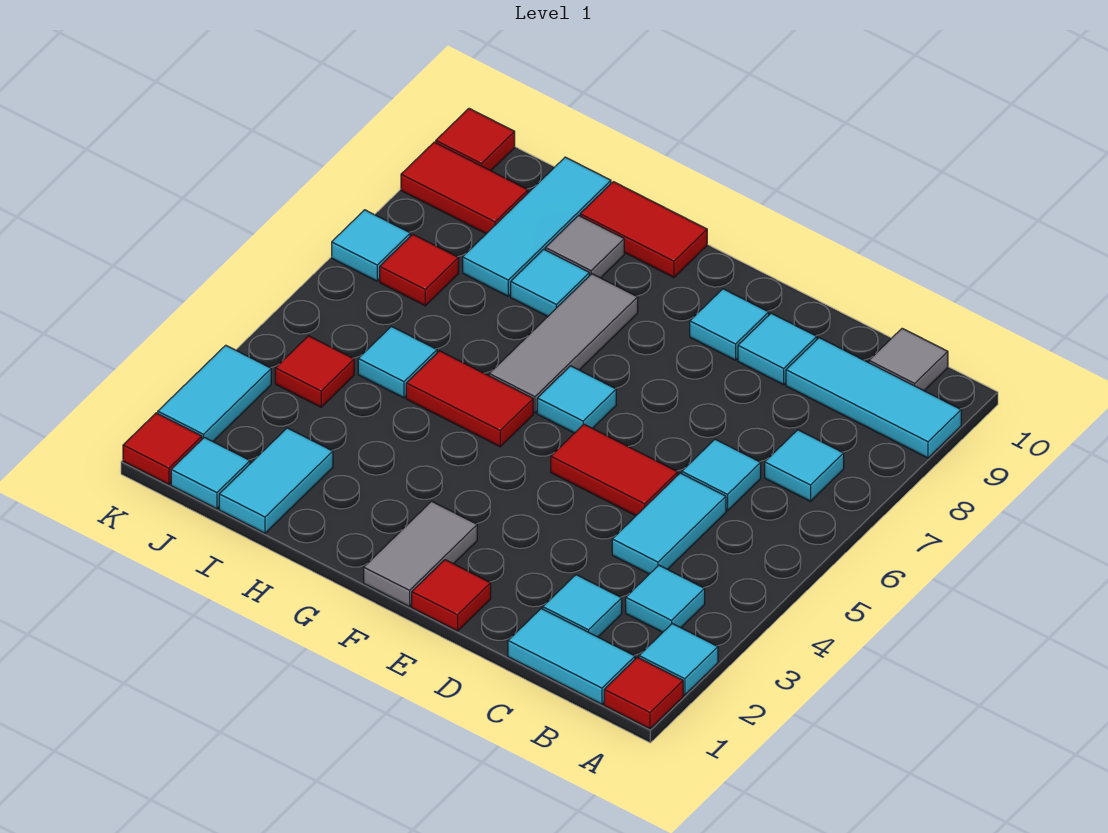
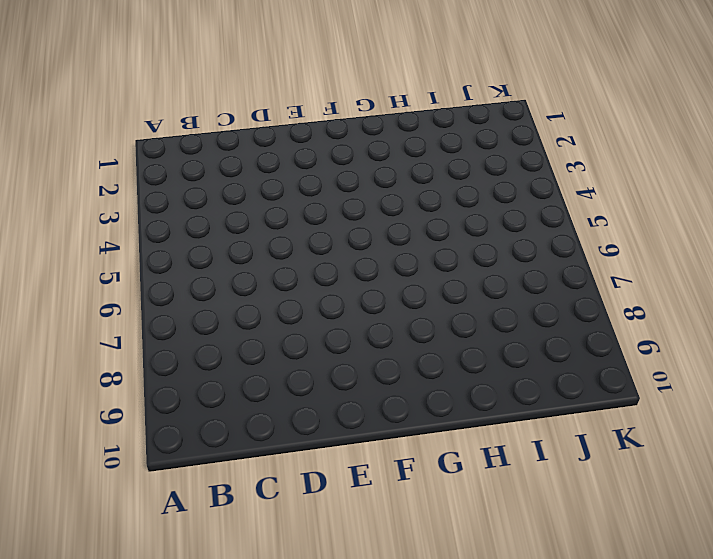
none -> red tile A1 level 1
none -> cyan tile A2 level 1
none -> cyan tile A9:C9 level 1
none -> cyan tile B1:C1 level 1

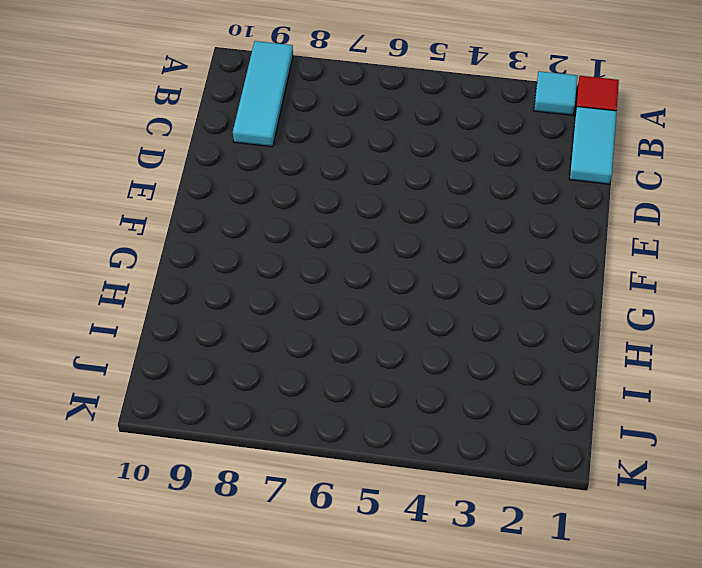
none -> cyan tile B3 level 1
none -> cyan tile B7 level 1
none -> grey tile B10 level 1
none -> cyan tile C2 level 1

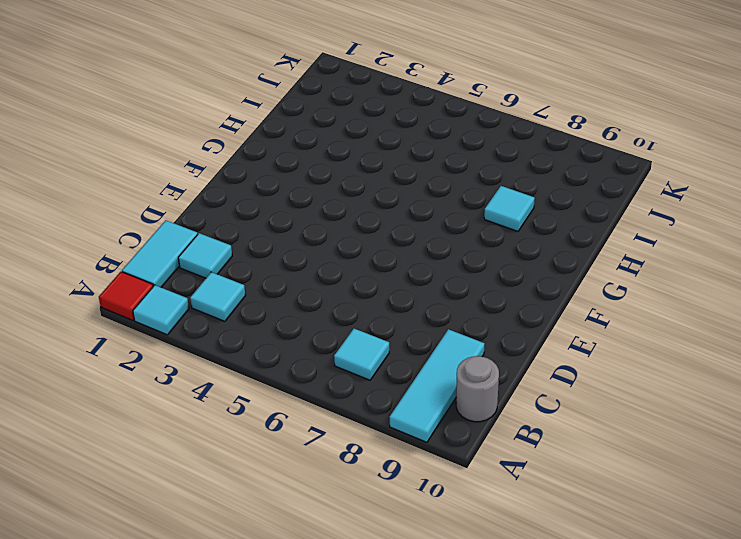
grey round brick B10 level 1 -> grey tile B10 level 1
none -> cyan tile C4:C5 level 1
none -> cyan tile C6 level 1
none -> red tile D5:E5 level 1
none -> cyan tile D9 level 1

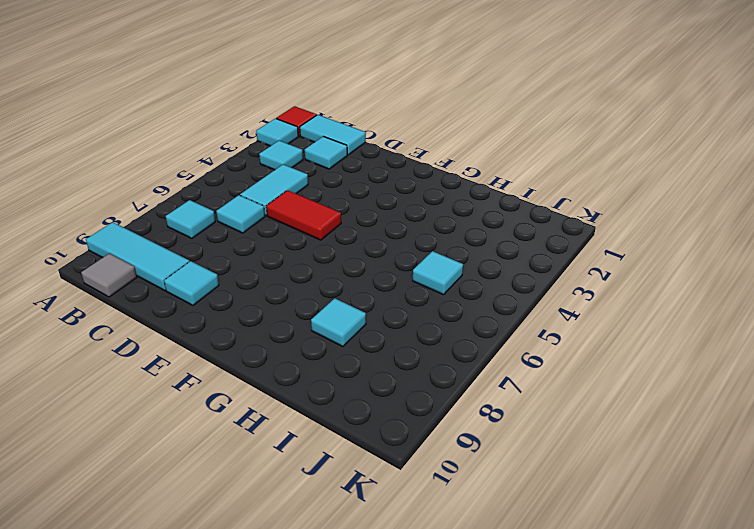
none -> red tile E1 level 1
none -> cyan tile E9 level 1
none -> grey tile F1:F2 level 1
none -> cyan tile F6 level 1

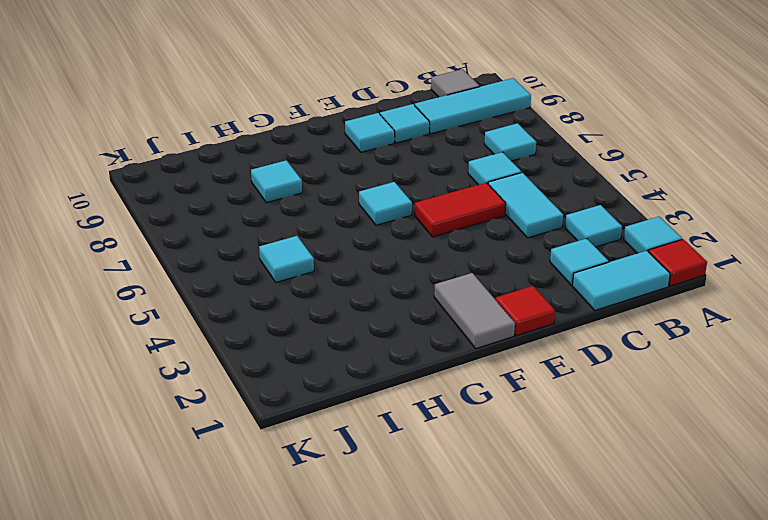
none -> red tile G5:H5 level 1
none -> grey tile G6:G8 level 1
none -> red tile G10:H10 level 1
none -> grey tile H9 level 1

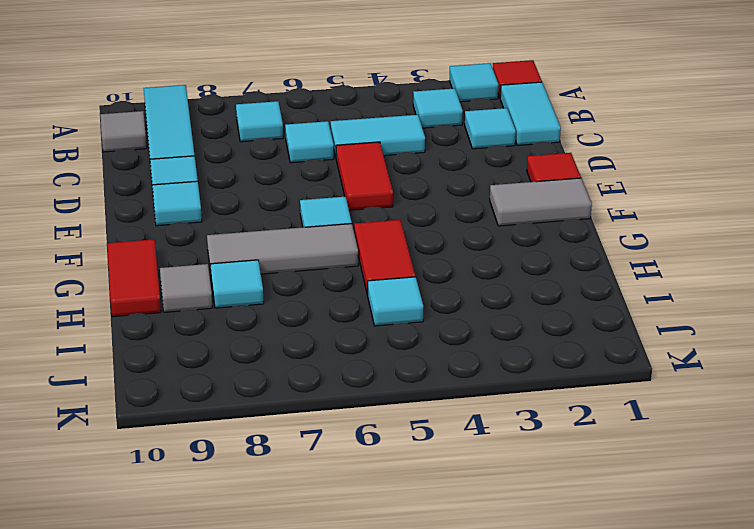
none -> cyan tile I1:I2 level 1
none -> cyan tile I8:I10 level 1
none -> cyan tile J1 level 1
none -> red tile J4 level 1

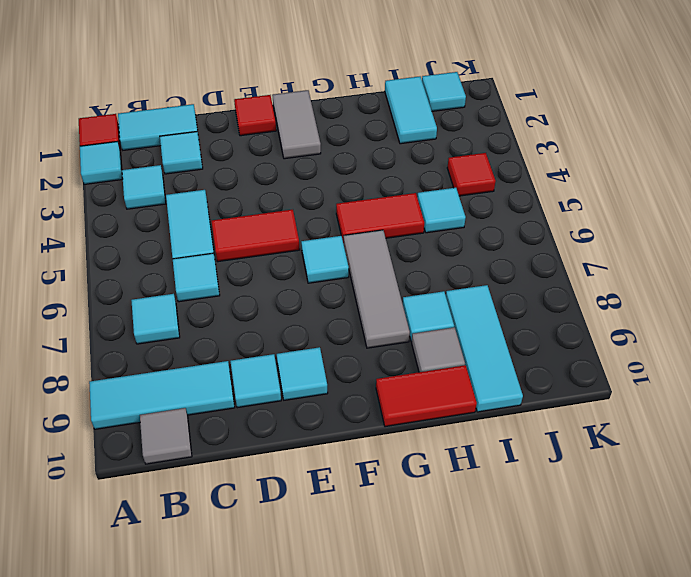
none -> red tile J7 level 1
none -> red tile J9:K9 level 1
none -> red tile K1 level 1
none -> cyan tile K2:K3 level 1

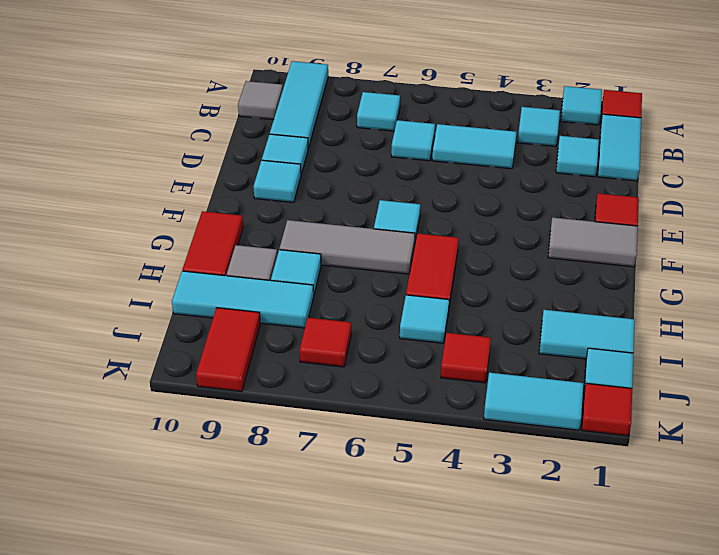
none -> red tile D5:E5 level 1
none -> cyan tile K7 level 1
none -> red tile K10 level 1

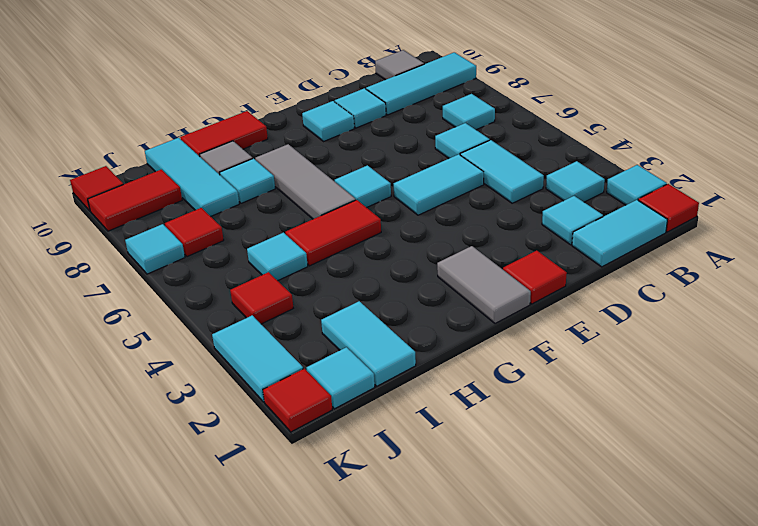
cyan tile D5:E5 level 1 -> red tile D5:E5 level 1

